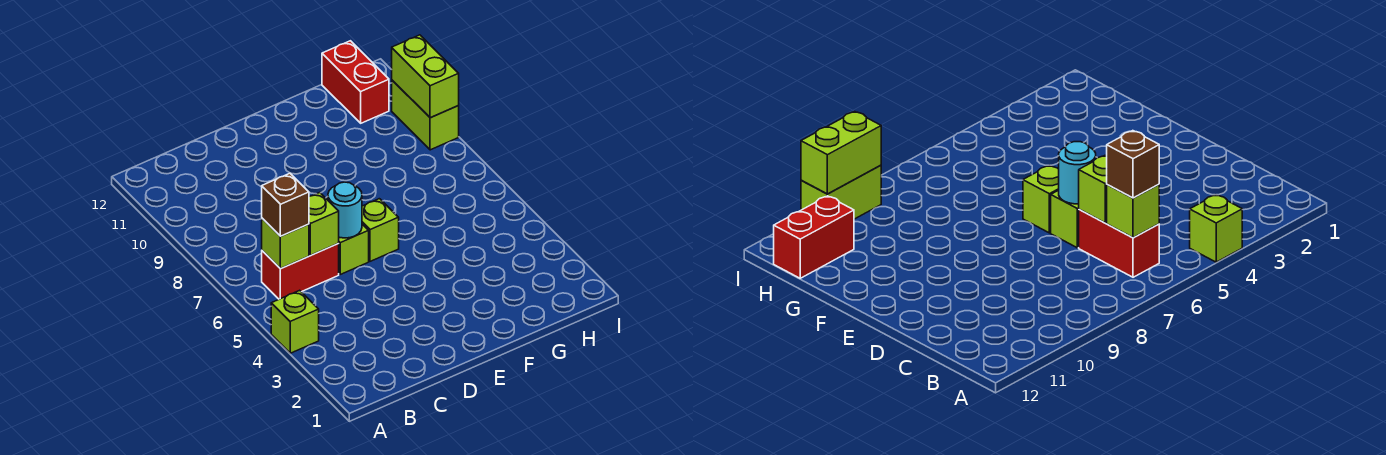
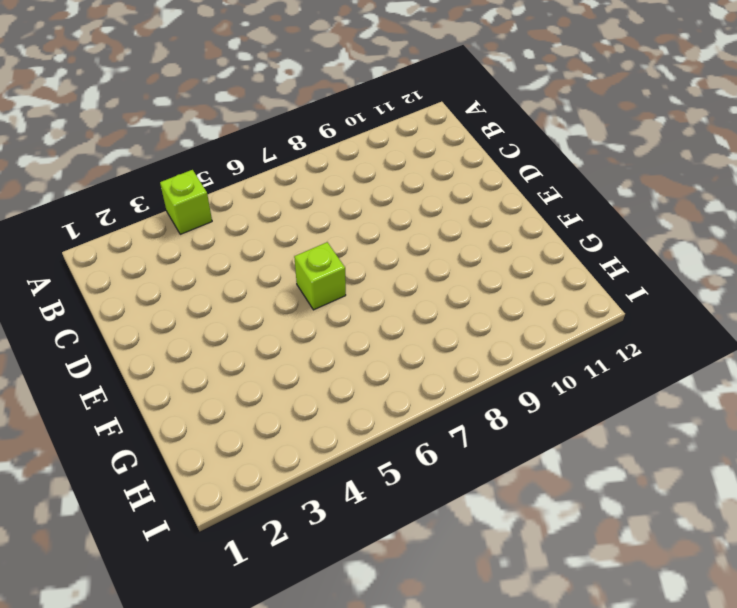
none -> red brick B6:C6 level 1
none -> lime brick D6 level 1

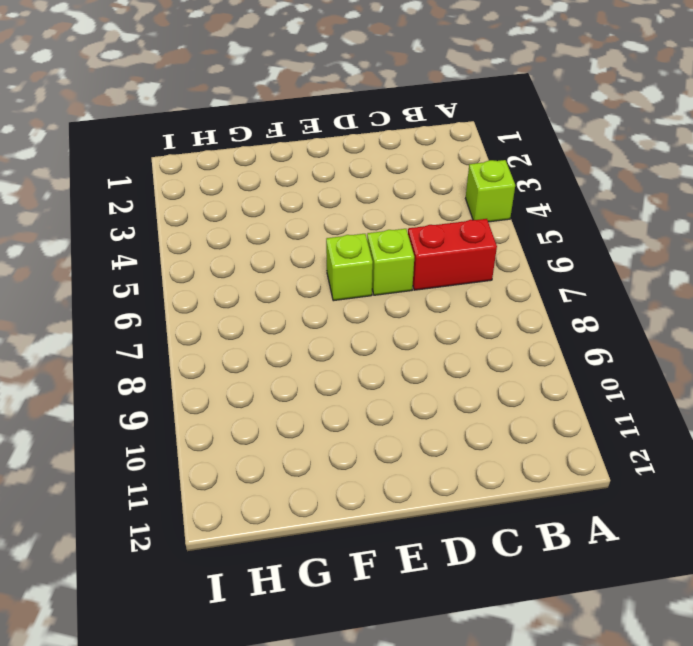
none -> red brick H11:H12 level 1
none -> lime brick I9:I10 level 1

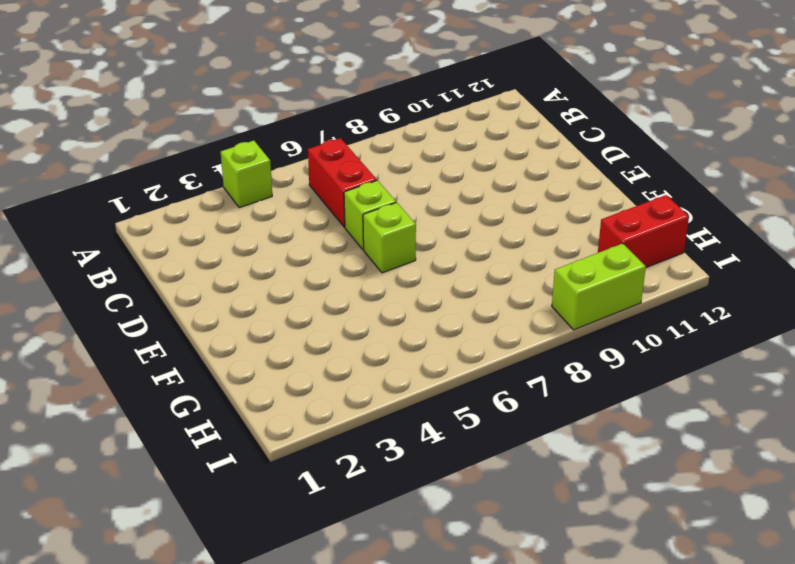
none -> lime brick B6 level 2
none -> lime brick C6 level 2

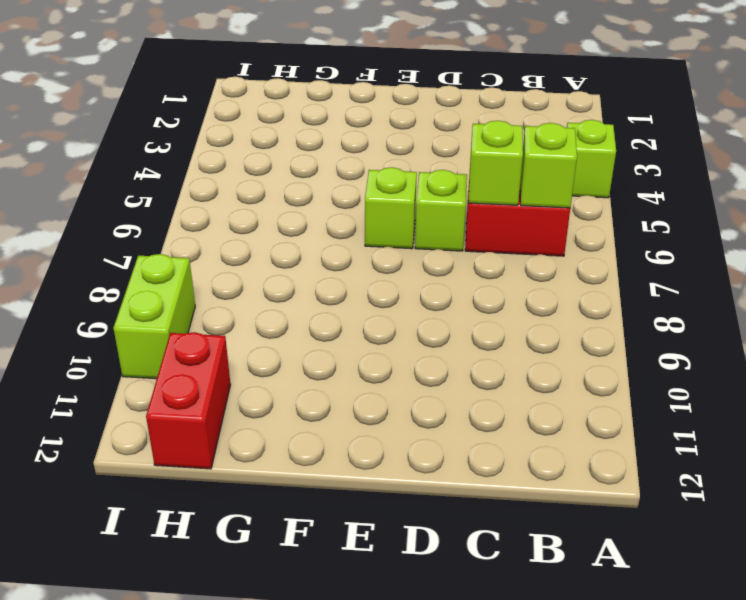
none -> cyan round brick D6 level 2
none -> lime brick I9:I10 level 2

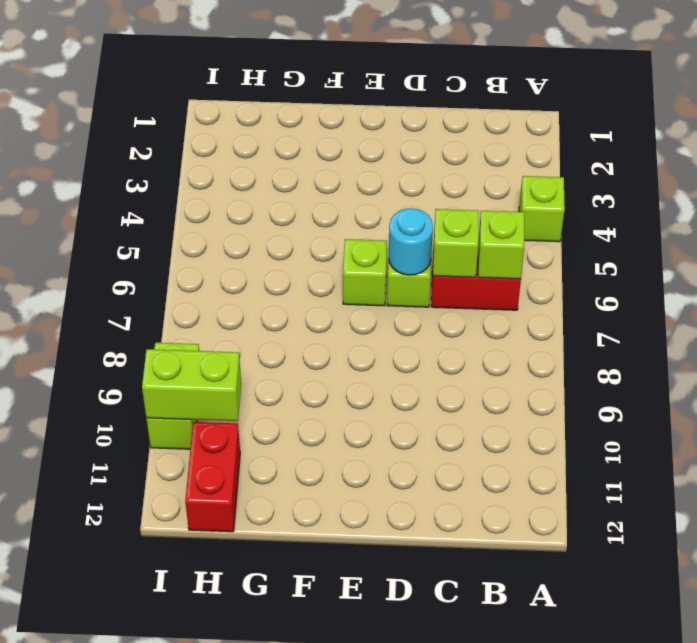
lime brick H10:I10 level 2 -> lime brick I9:I10 level 2
none -> brown brick B6 level 3

